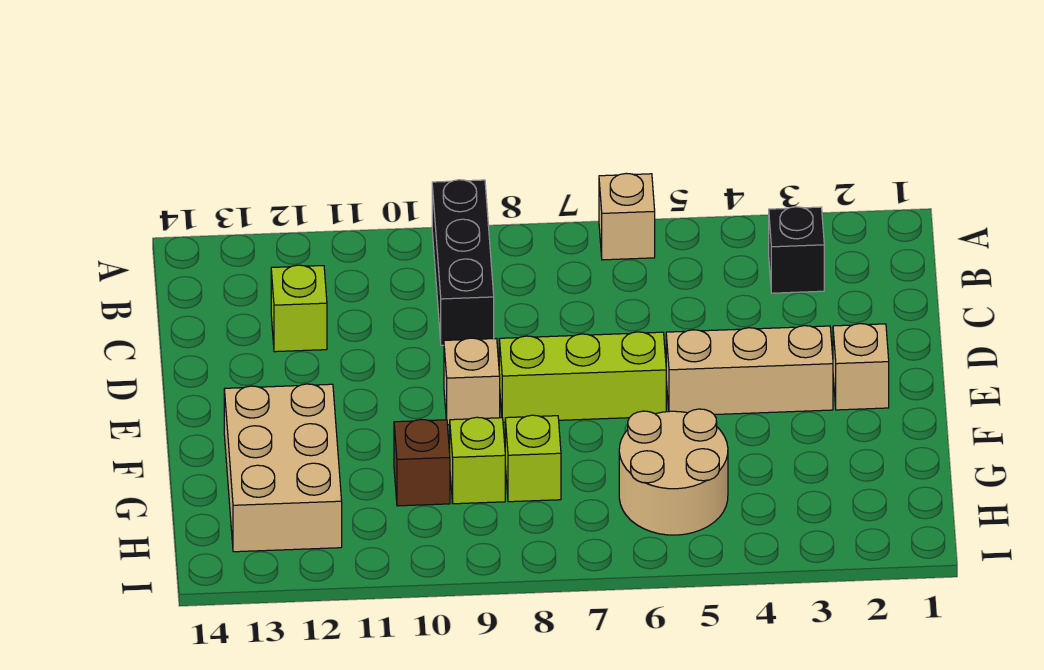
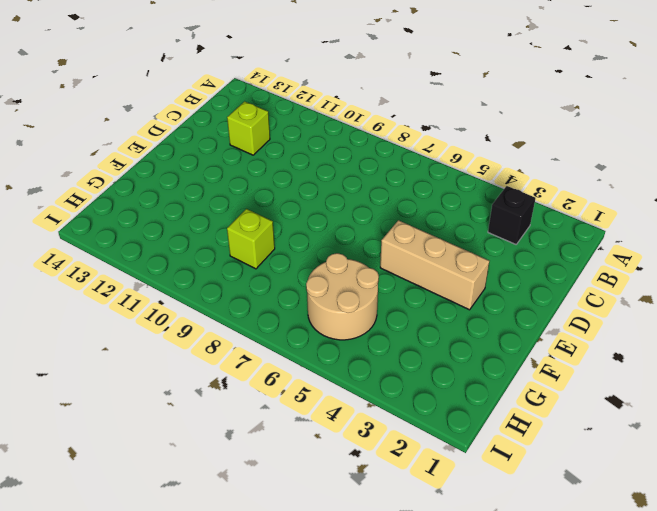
none -> tan brick A6 level 1
none -> black brick A9:C9 level 1
none -> tan brick E2 level 1

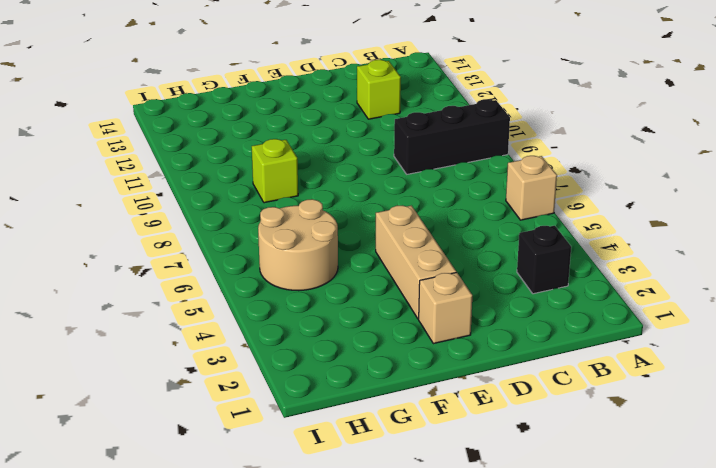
none -> lime brick E6:E8 level 1
none -> tan brick E9 level 1
none -> tan brick F12:H13 level 1

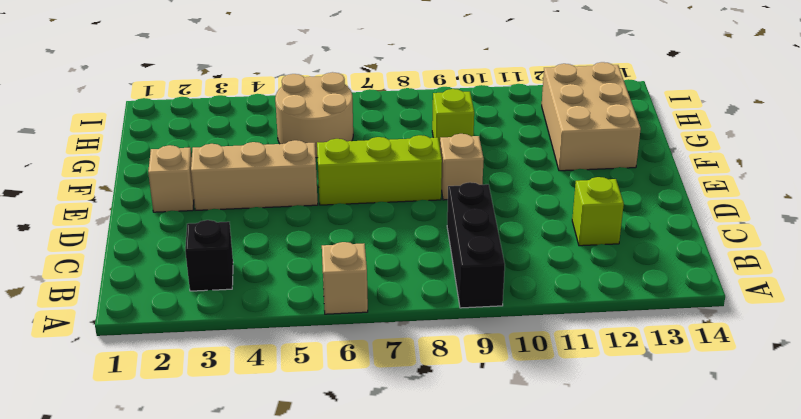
none -> lime brick G8 level 1
none -> brown brick G10 level 1

